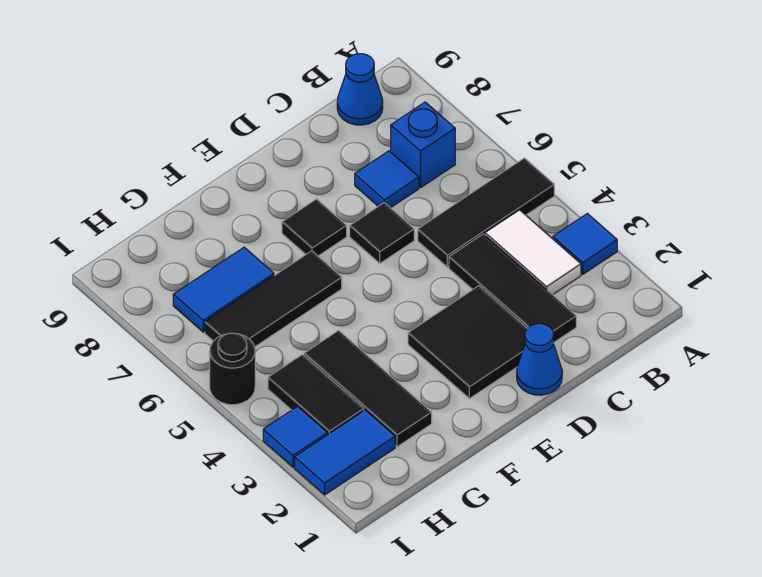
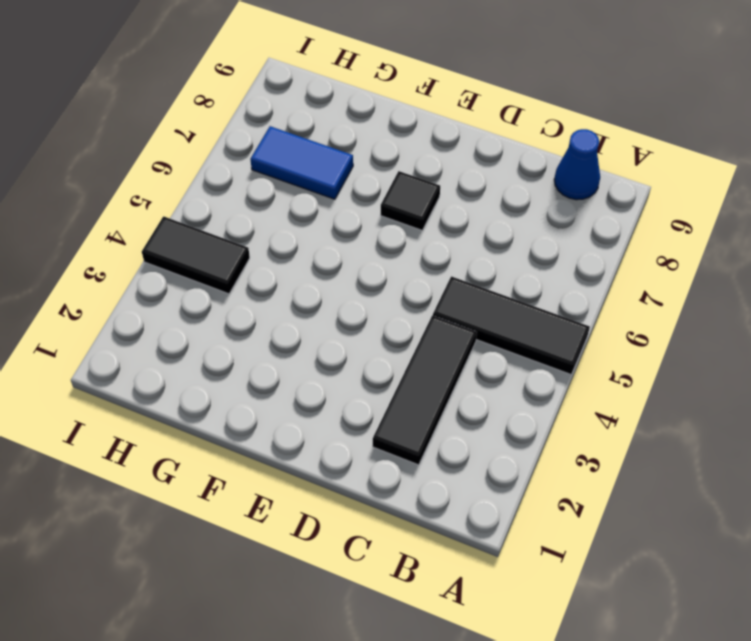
black tile H4:I4 level 1 -> black tile H3:H4 level 1
none -> blue tile A3 level 1
none -> white tile B3:B4 level 1
none -> blue brick B7 level 1

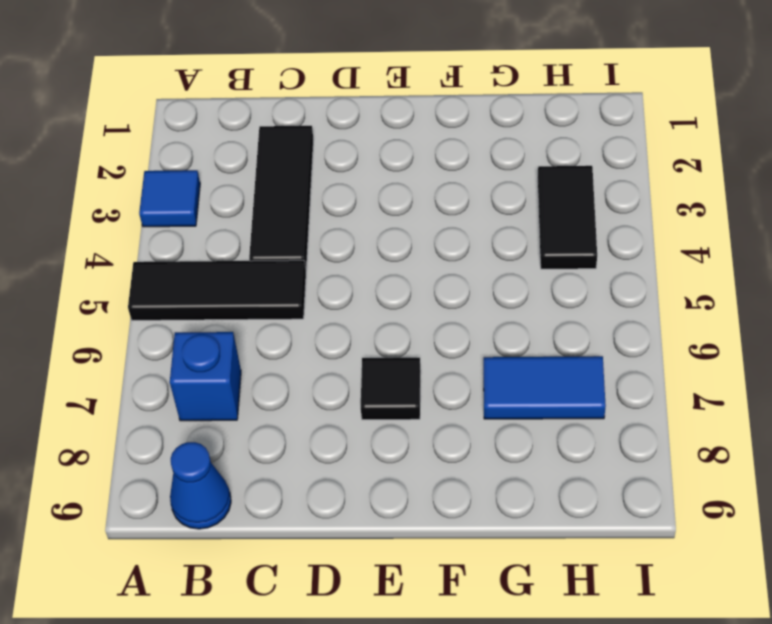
none -> white tile B3:B4 level 1
none -> blue tile C7 level 1
none -> blue cone D1 level 1

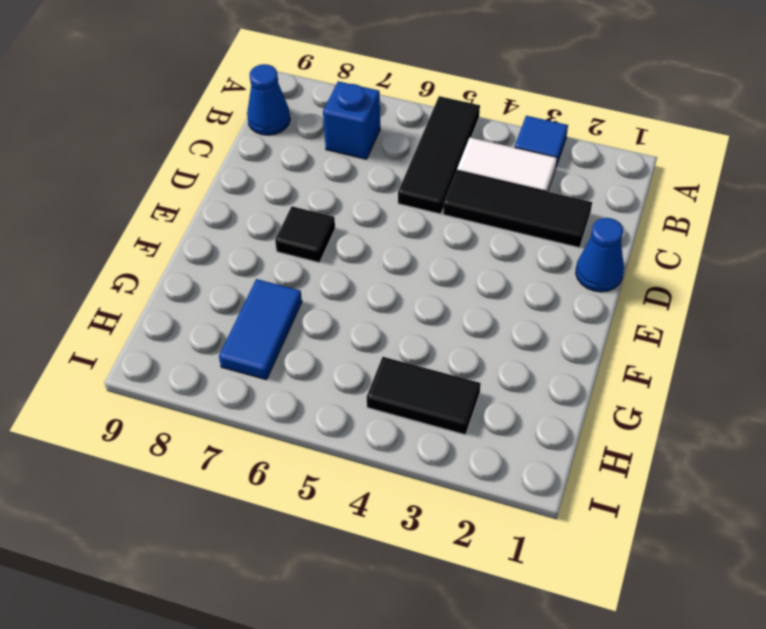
none -> blue tile C7 level 1
none -> black tile D2:E3 level 1
none -> black tile D6 level 1

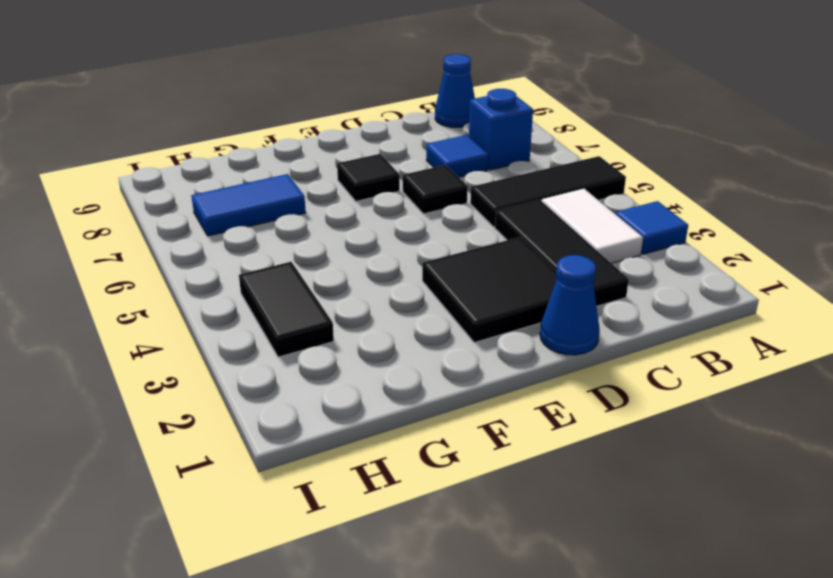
none -> black tile F6:H6 level 1
none -> black tile G2:G4 level 1
none -> blue tile H2:I2 level 1

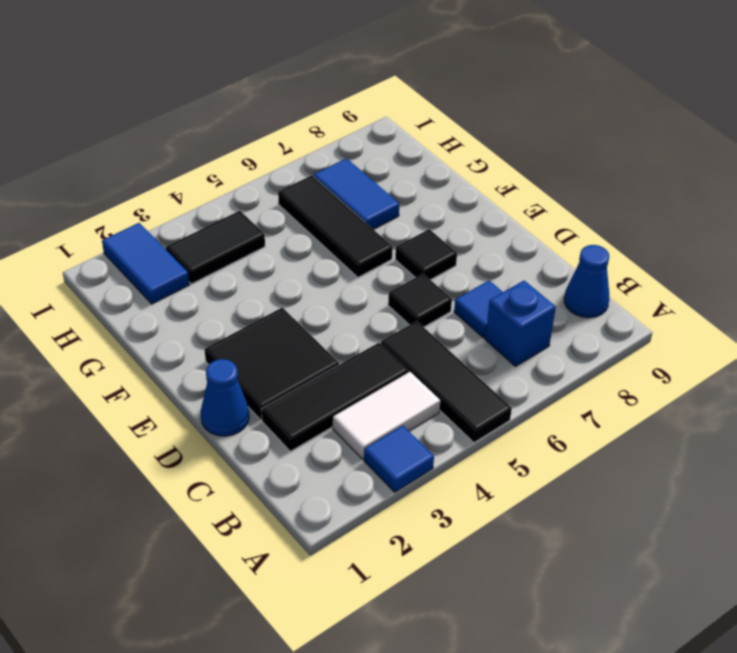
none -> black tile G2:G4 level 1
none -> blue tile I3 level 1
none -> black round brick I5 level 1

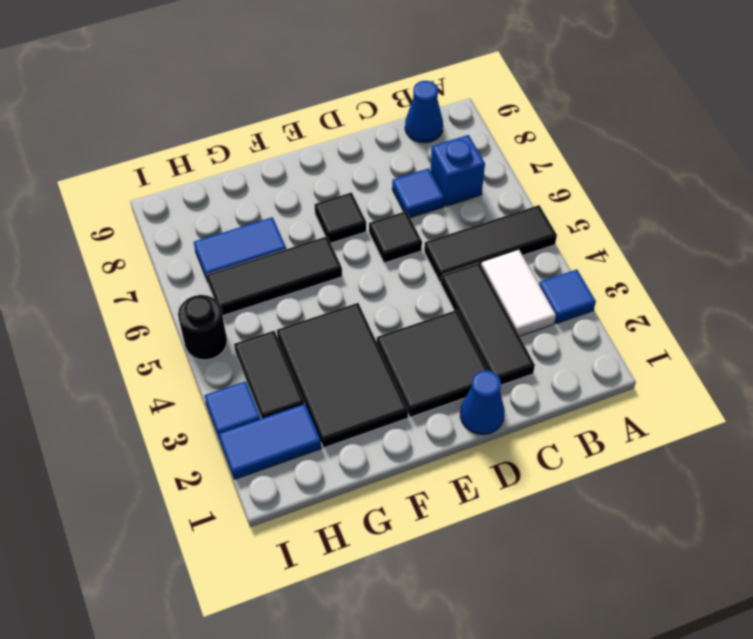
black tile F2:G4 level 1 -> black tile G2:G4 level 1

